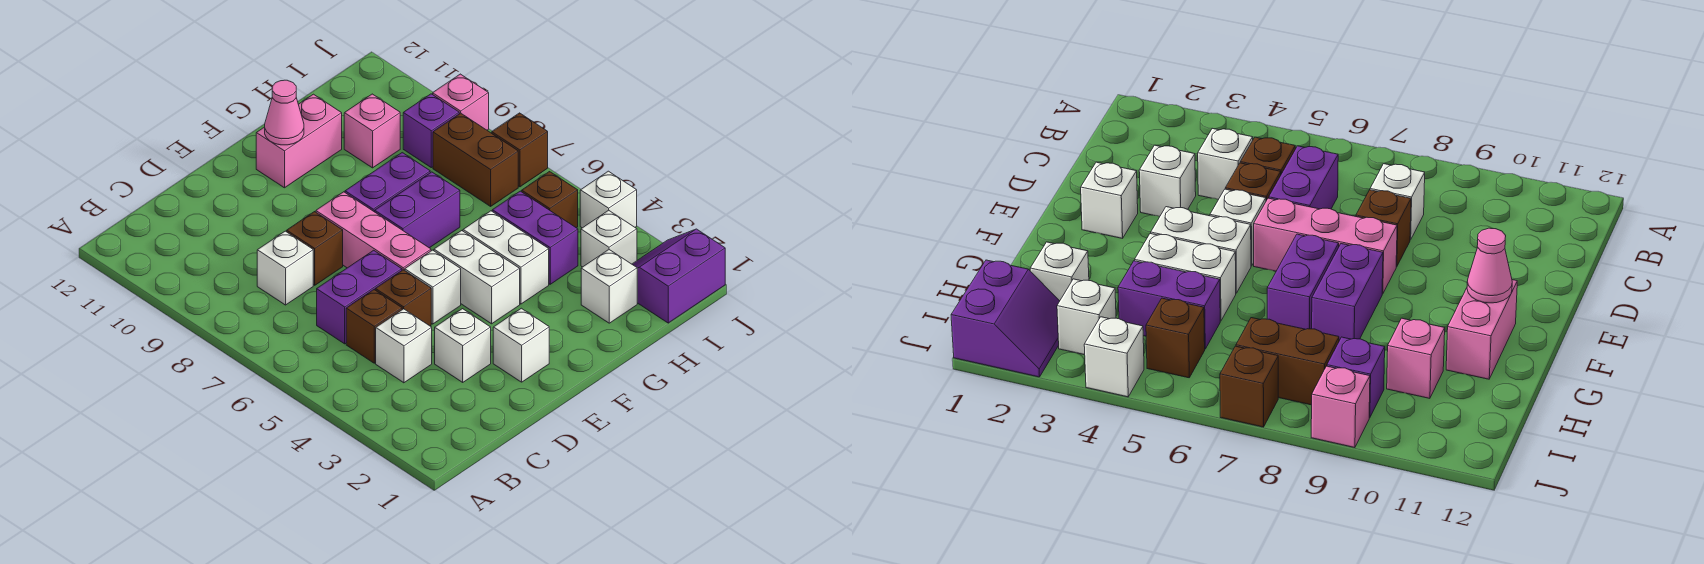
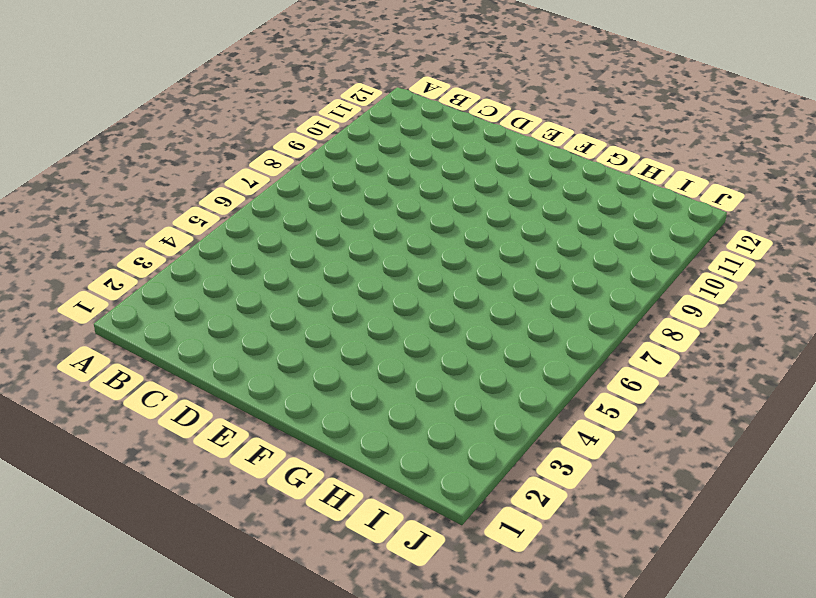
none -> white brick C4 level 1
none -> brown brick C5 level 1
none -> purple brick C6:D6 level 1

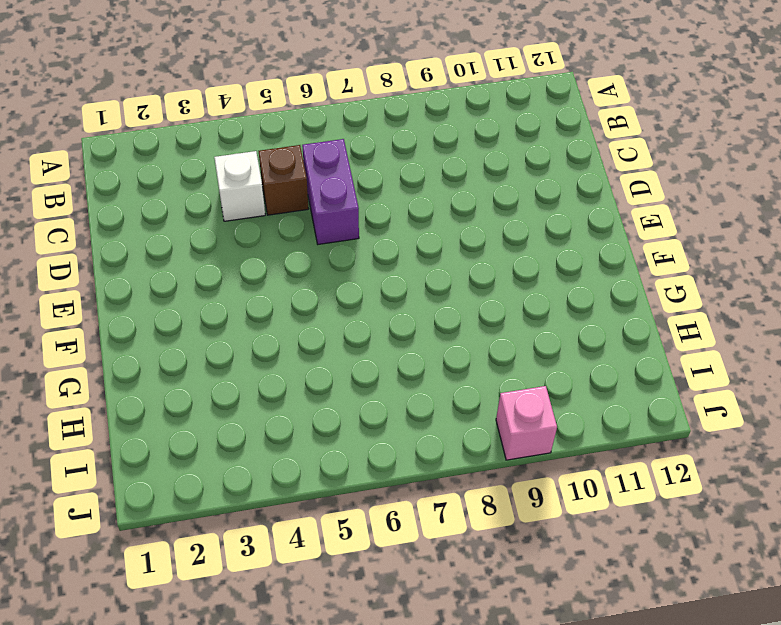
none -> white brick C8 level 1
none -> white brick D3 level 1
none -> brown brick D5 level 1

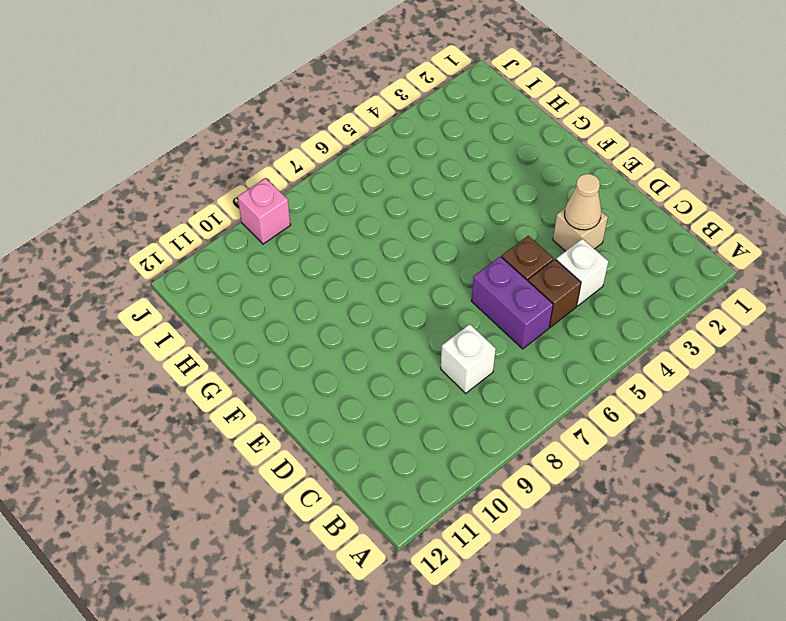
tan brick D3 level 1 -> white brick D3 level 1
tan cone D3 level 2 -> none
none -> brown brick D8 level 1
none -> white brick E2 level 1
none -> white brick E5 level 1

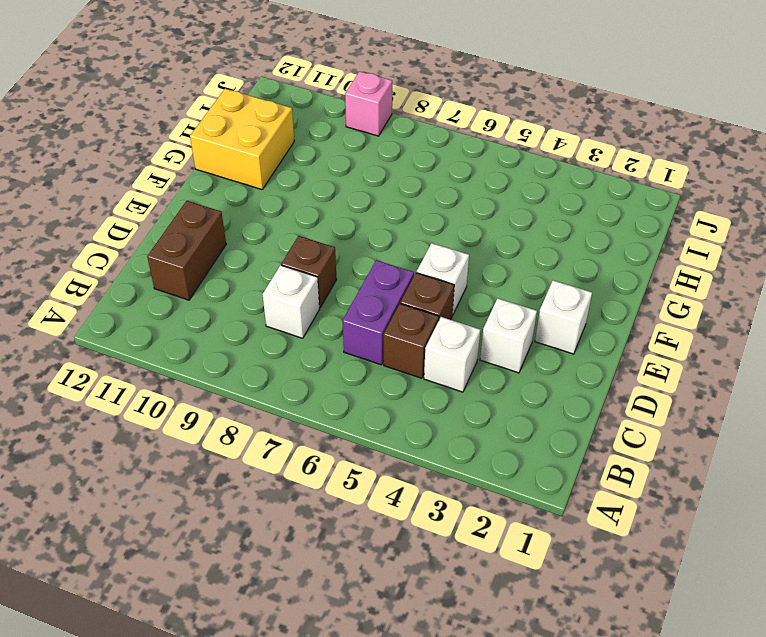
brown brick C11:D11 level 1 -> brown brick I7:I8 level 1
yellow brick G11:H12 level 1 -> pink brick F11:G11 level 1
none -> pink brick E6:E8 level 1
none -> white brick F4:F5 level 1
none -> purple brick F7:G7 level 1

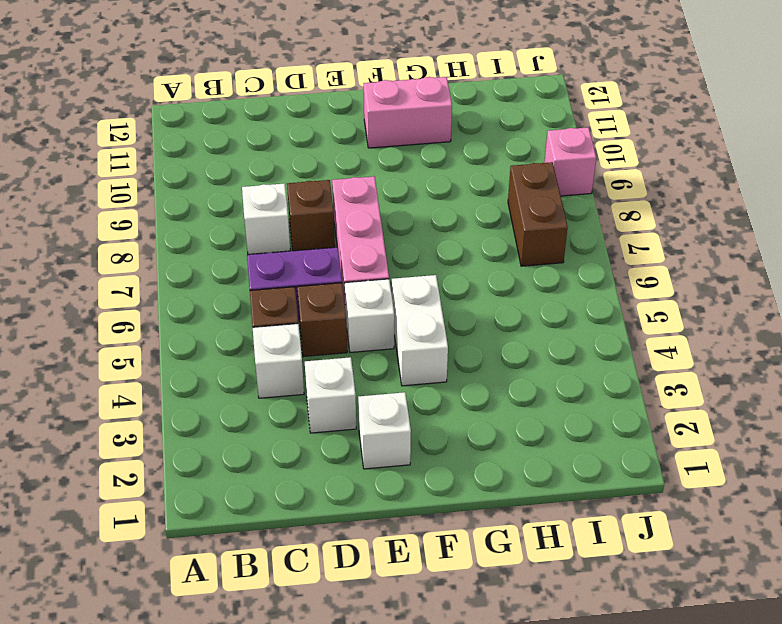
none -> purple brick F7:G7 level 1
none -> purple brick F8:G8 level 1
none -> white brick G4:G5 level 1

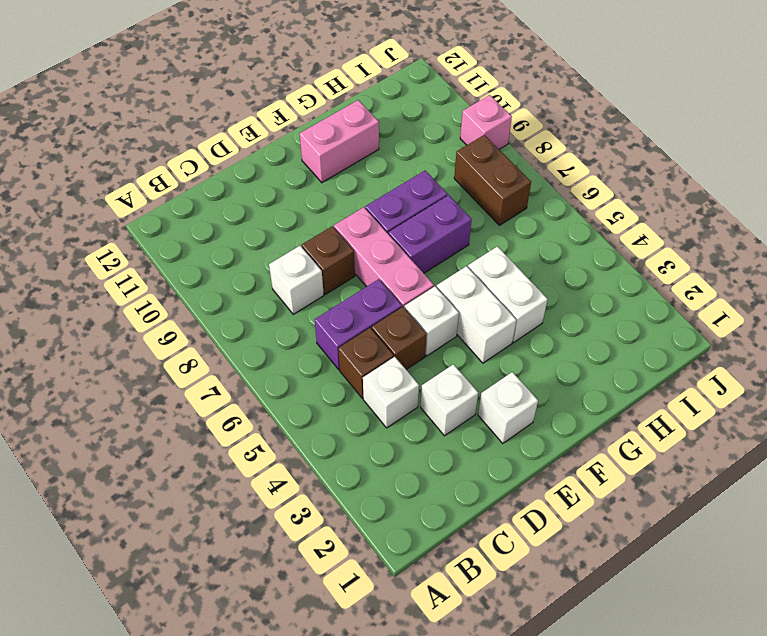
none -> white brick H2 level 1
none -> purple brick H4:H5 level 1
none -> pink brick H10 level 1

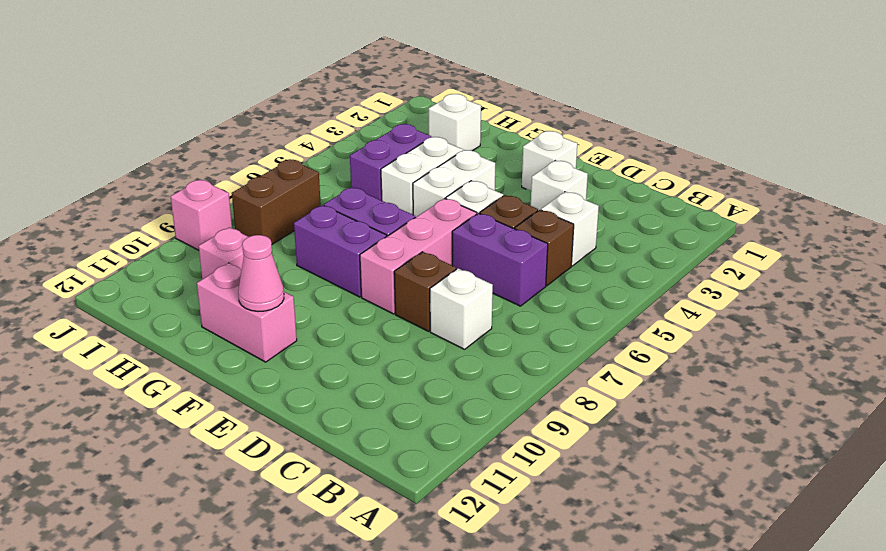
none -> purple slope I1:J2 level 1 top 1
none -> white brick I3 level 1
none -> brown brick I5 level 1

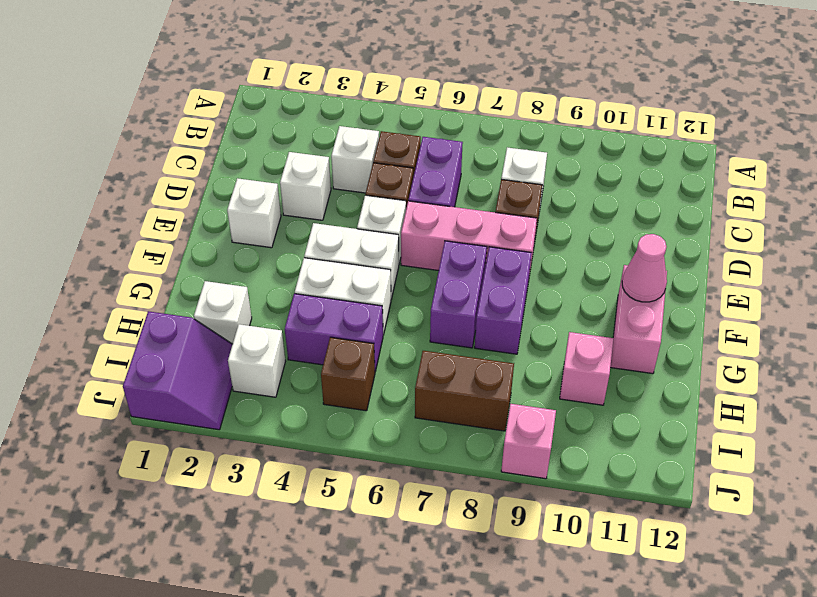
none -> purple brick I9 level 1
none -> white brick J4 level 1
none -> brown brick J7 level 1

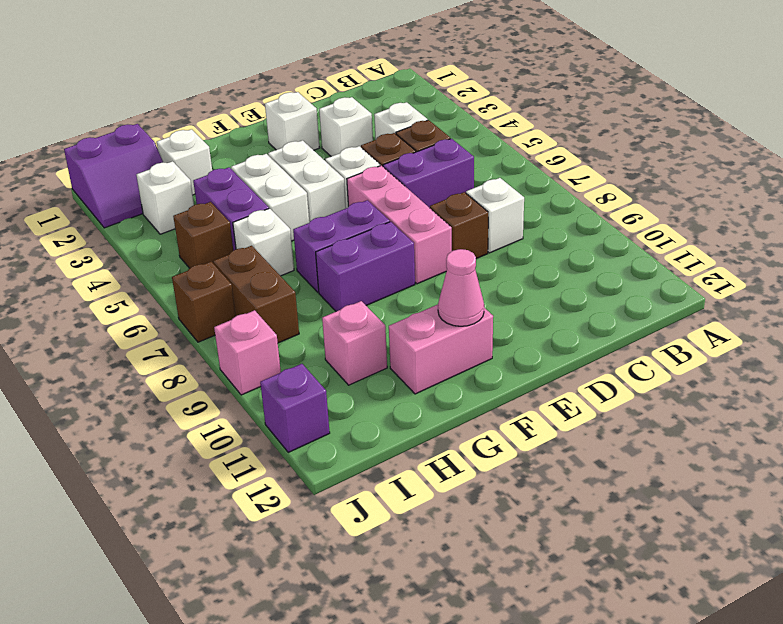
white brick H6 level 1 -> white brick J4 level 1
purple brick J11 level 1 -> purple brick I9 level 1

